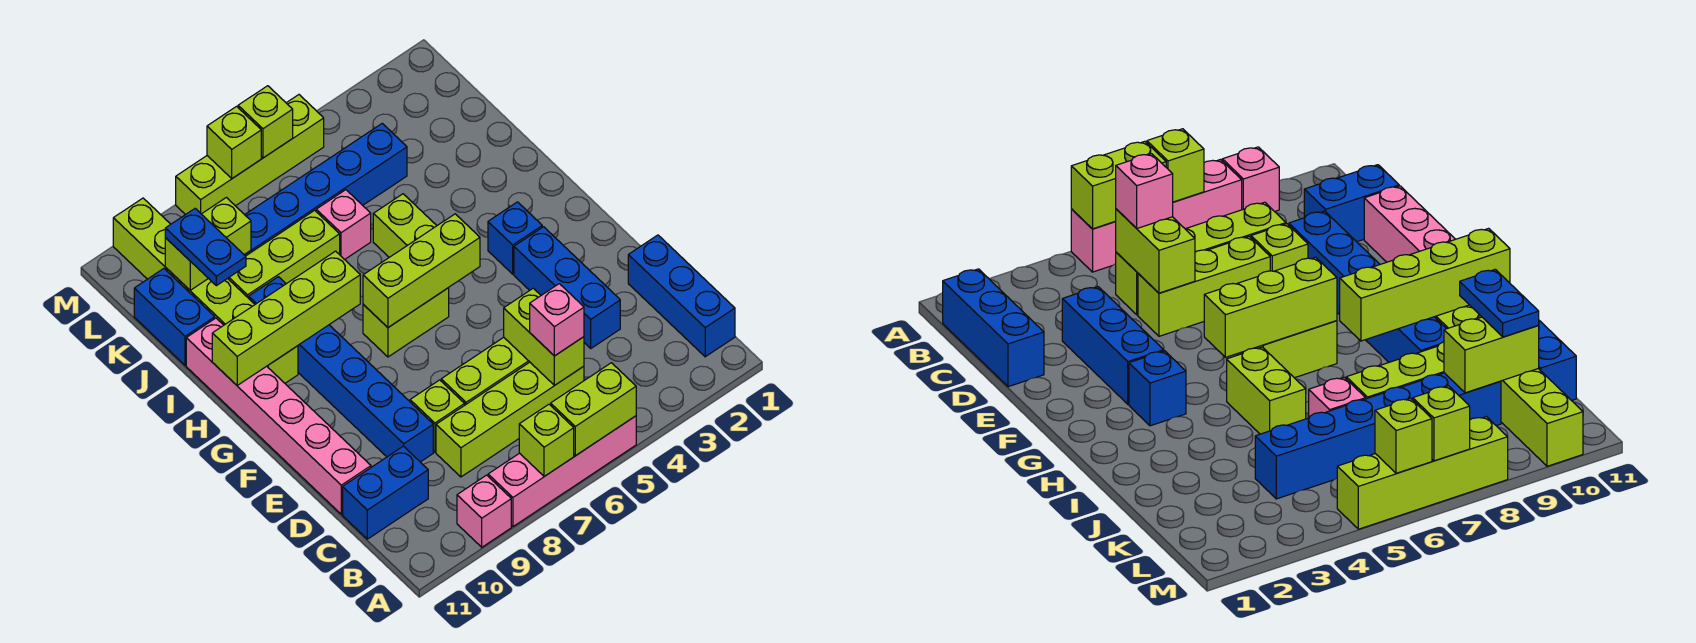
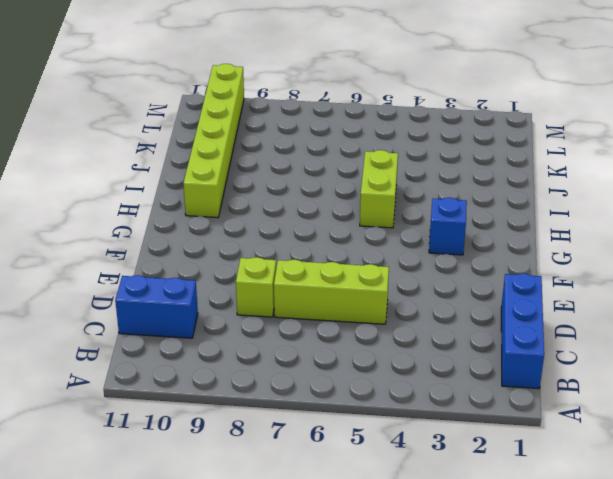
none -> pink brick A5:A8 level 1
none -> pink brick A9 level 1
none -> lime brick C5:C8 level 1

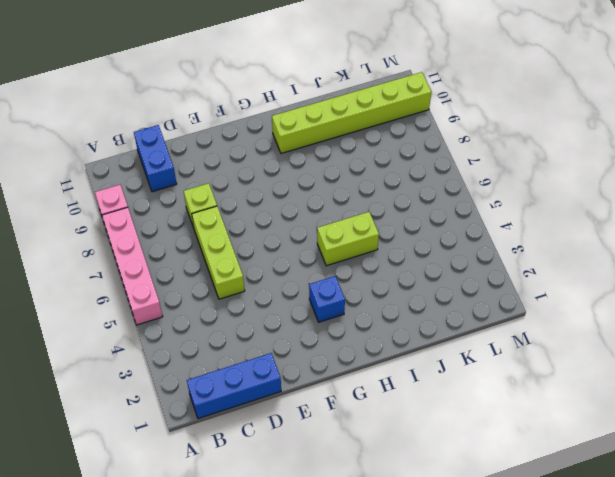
none -> lime brick C5:C8 level 1
none -> blue brick D3:F3 level 1
none -> blue brick D9:I9 level 1

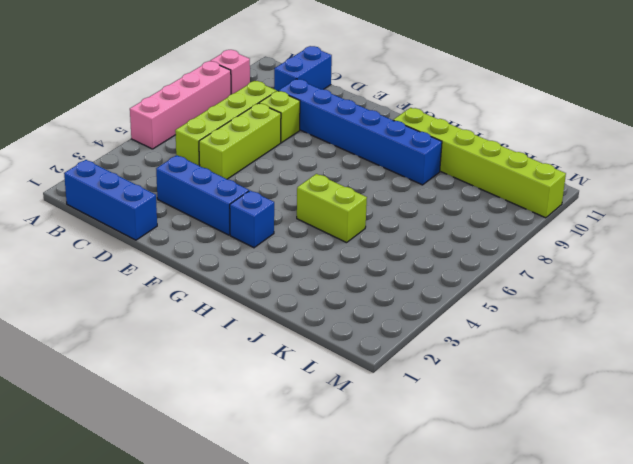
none -> pink brick D11:I11 level 1
none -> lime brick G6:G7 level 1
none -> pink brick J6 level 1

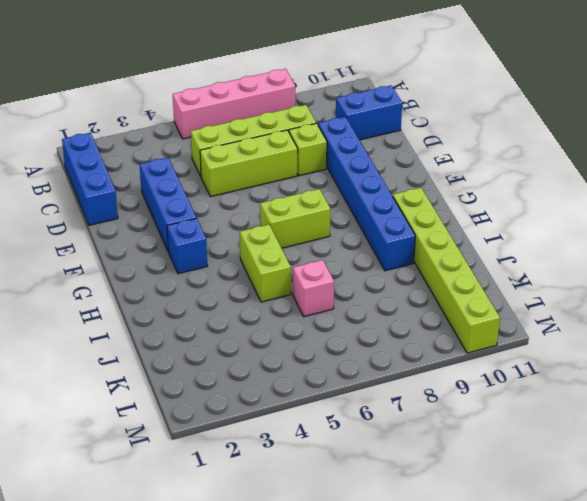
none -> pink brick A9 level 1
none -> pink brick D11:I11 level 1
none -> lime brick J7:J9 level 1

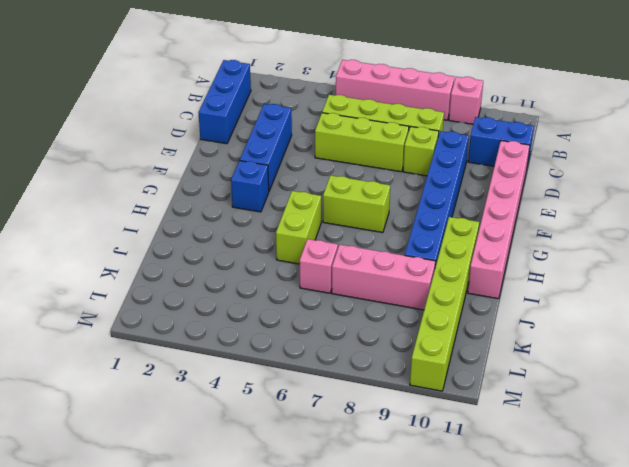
pink brick J7:J9 level 1 -> lime brick J7:J9 level 1
none -> blue brick J11:K11 level 1
none -> blue brick K4:K9 level 1
none -> lime brick M5:M8 level 1

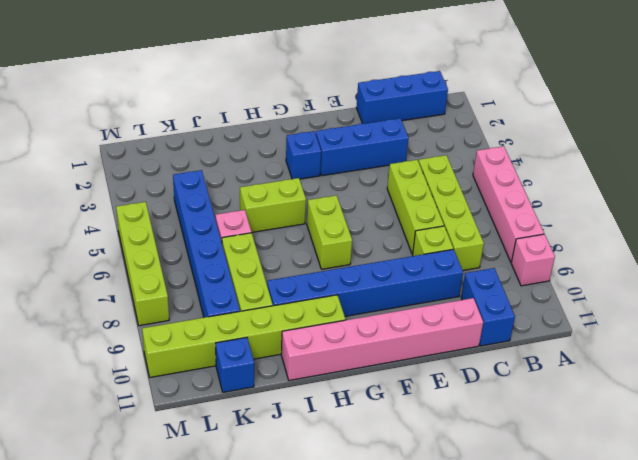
blue brick K11 level 1 -> blue brick J11:K11 level 1
none -> lime brick A5:A6 level 2
none -> lime brick A7 level 2
none -> lime brick C5:D5 level 2

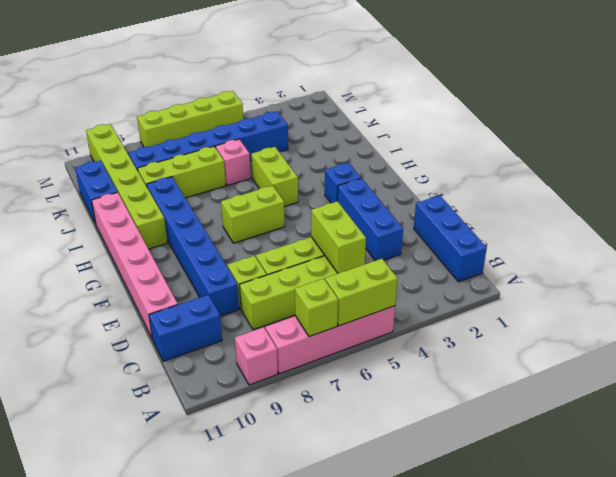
none -> lime brick G5:G7 level 2
none -> lime brick H8:H11 level 2
none -> lime brick K9:K10 level 2

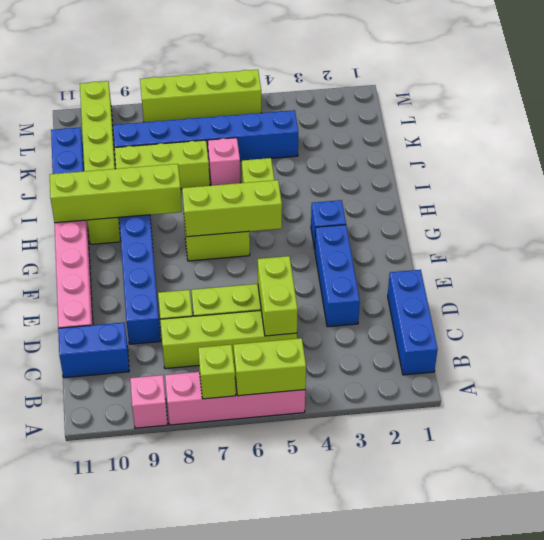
none -> lime brick K9:K10 level 2
none -> lime brick M6 level 2
none -> lime brick M7 level 2

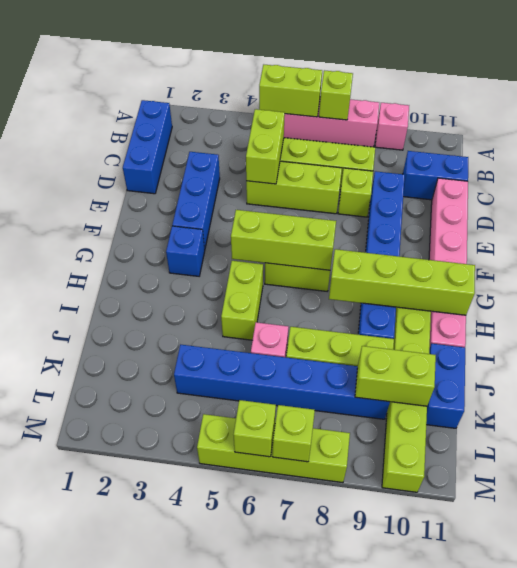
none -> pink brick C5 level 3
none -> blue plate J10:K10 level 3

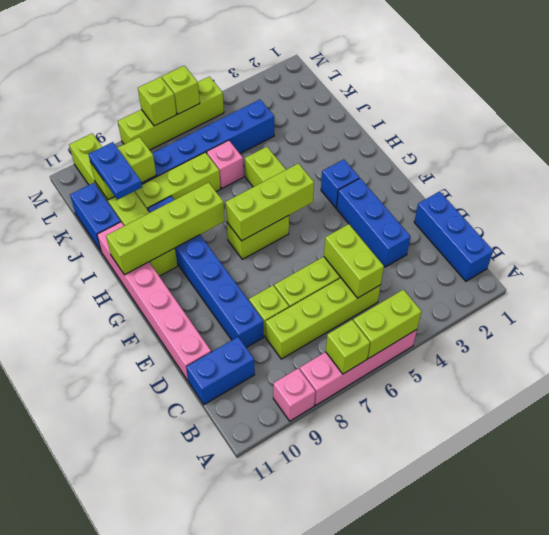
none -> pink brick C5 level 3

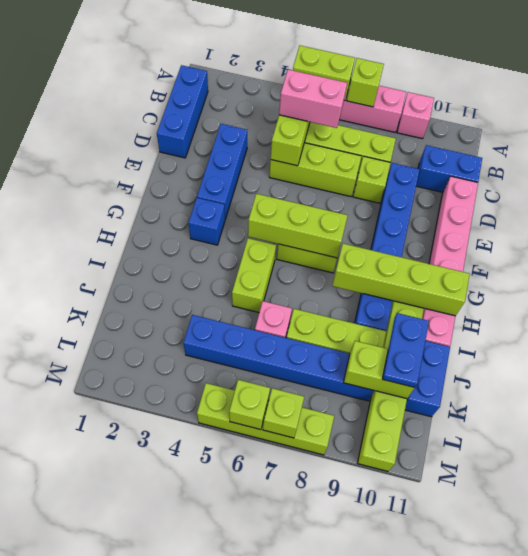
pink brick C5:C6 level 3 -> pink brick C5 level 3

